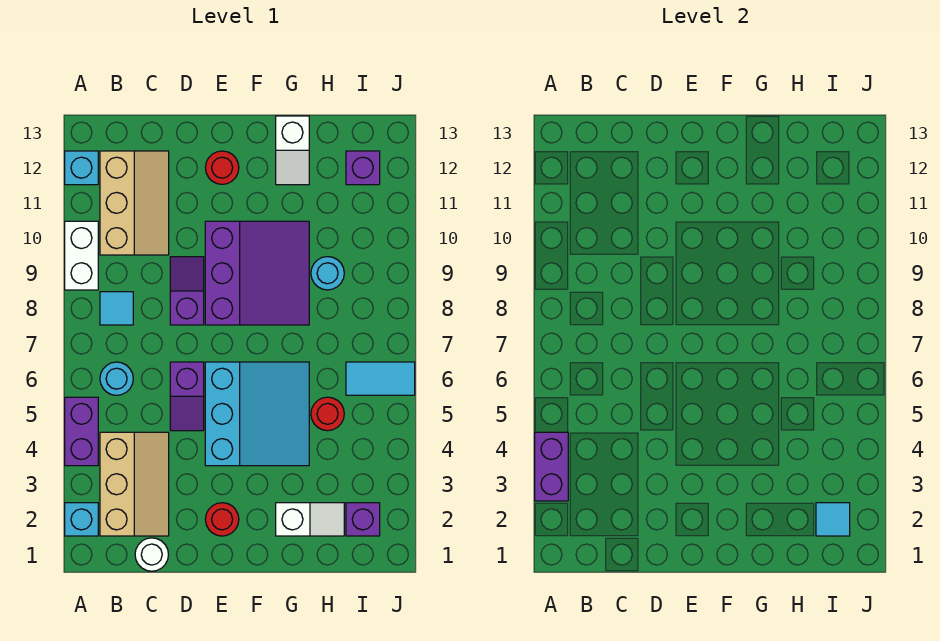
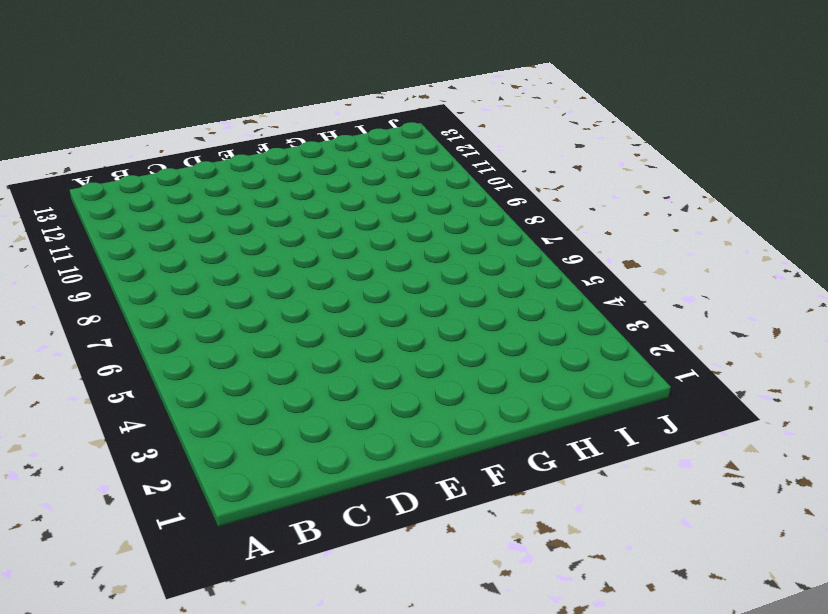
none -> cyan brick A2 level 1
none -> purple brick A4:A5 level 1
none -> white brick A9:A10 level 1

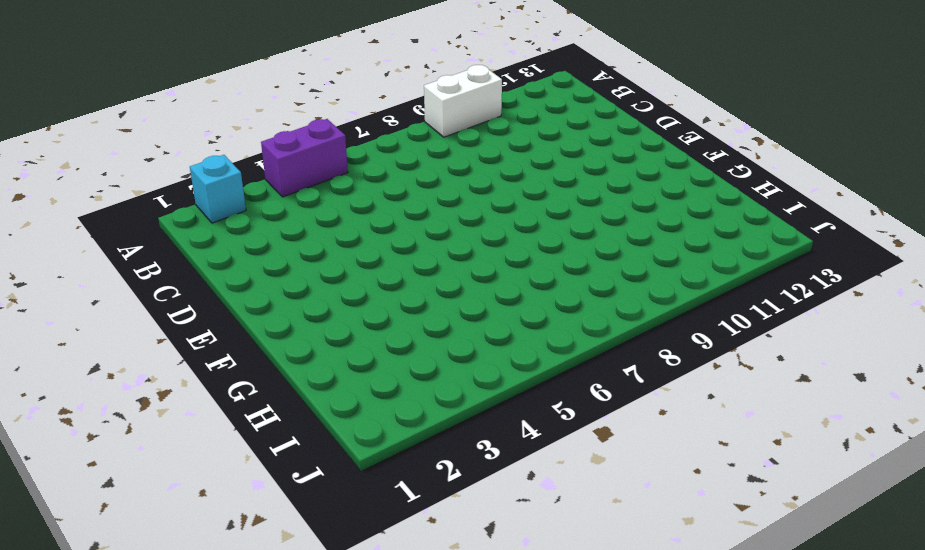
none -> cyan brick A12 level 1
none -> tan slope B2:C4 level 1 top B
none -> cyan round brick B6 level 1

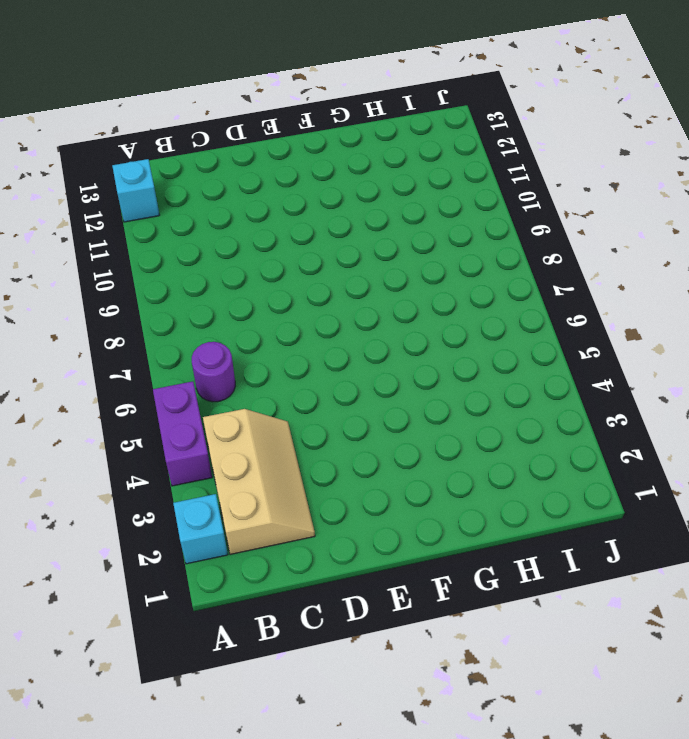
purple round brick B6 level 1 -> cyan round brick B6 level 1
none -> white brick A9:A10 level 1
none -> cyan tile B8 level 1
none -> tan slope B10:C12 level 1 top B

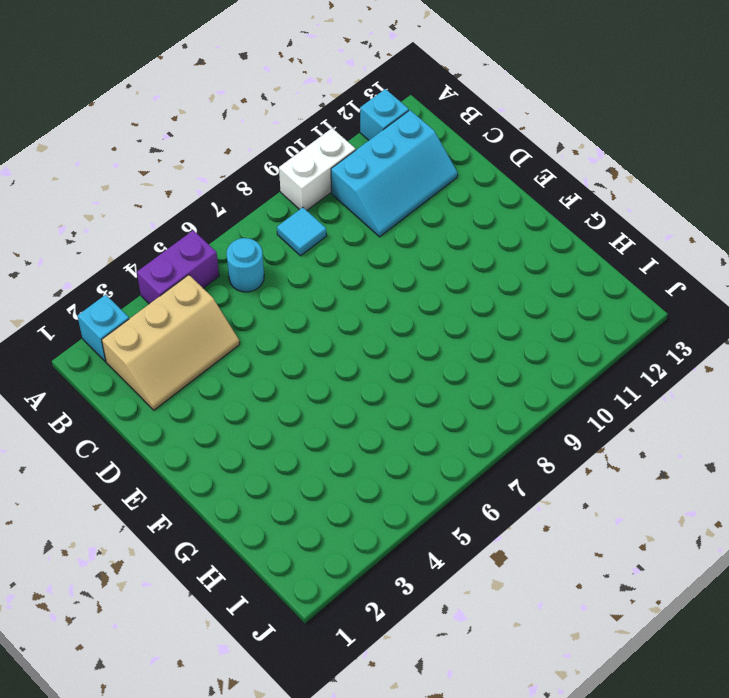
cyan slope B10:C12 level 1 top B -> tan slope B10:C12 level 1 top B
none -> white round brick C1 level 1
none -> purple slope D5:D6 level 1 top 6
none -> purple slope D8:D9 level 1 top 8

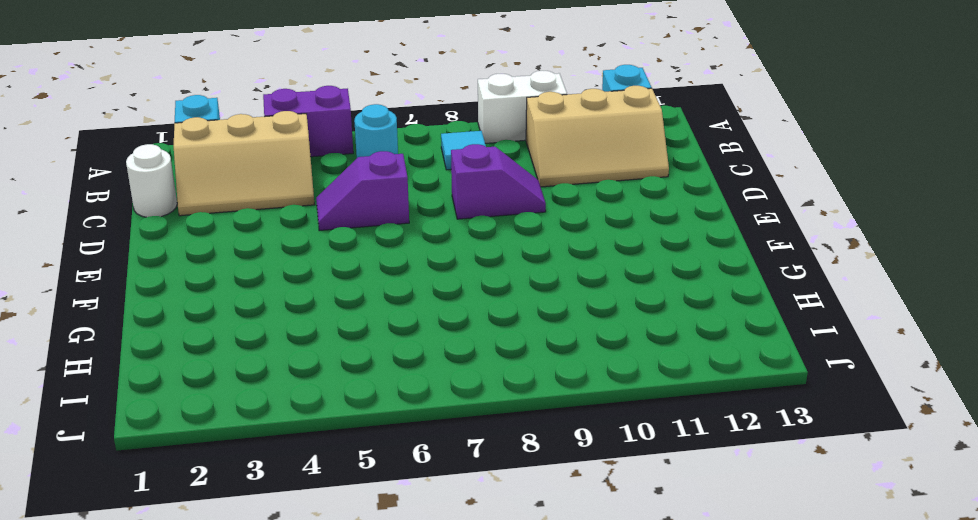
none -> red round brick E2 level 1
none -> cyan slope E4:G6 level 1 top E
none -> purple slope E8:G10 level 1 top E

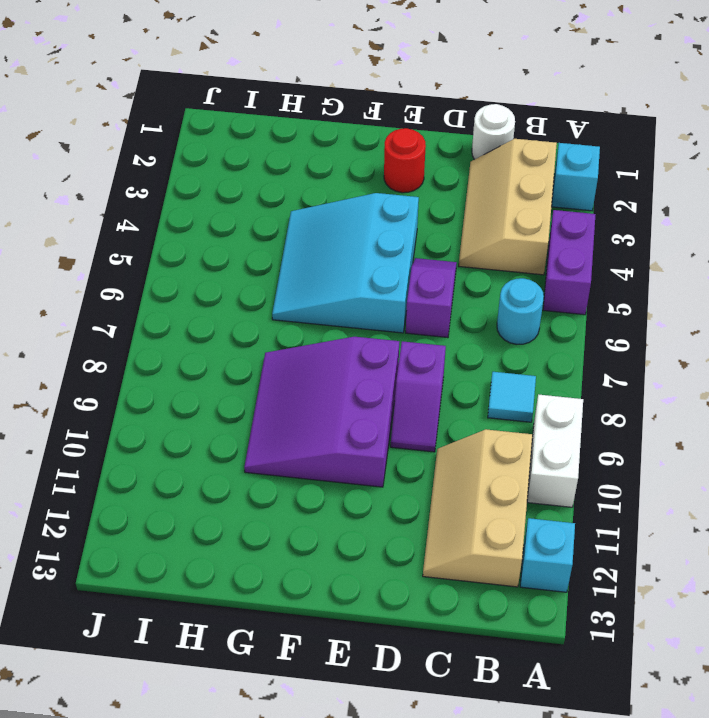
none -> red round brick E12 level 1
none -> white slope G2:H2 level 1 top G
none -> white slope G12:G13 level 1 top 13

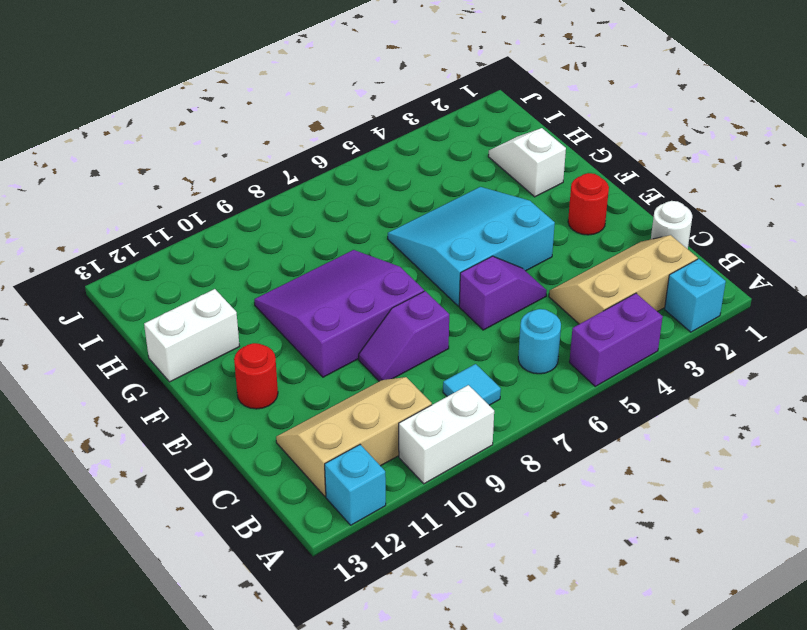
white brick G12:G13 level 1 -> white slope G12:G13 level 1 top 13
none -> red round brick H5 level 1
none -> cyan round brick H9 level 1
none -> purple brick I2 level 1

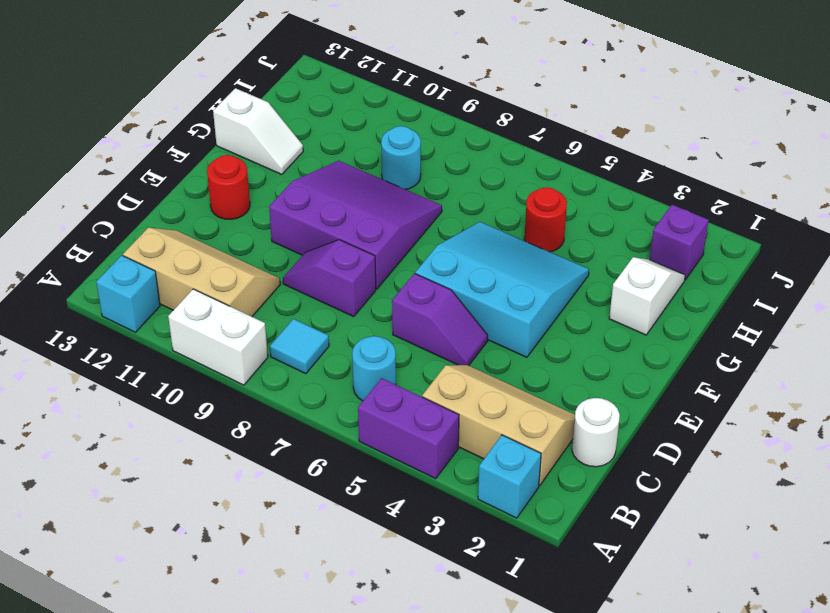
none -> red round brick E2 level 1
none -> cyan tile I6:J6 level 1
none -> purple brick I12 level 1

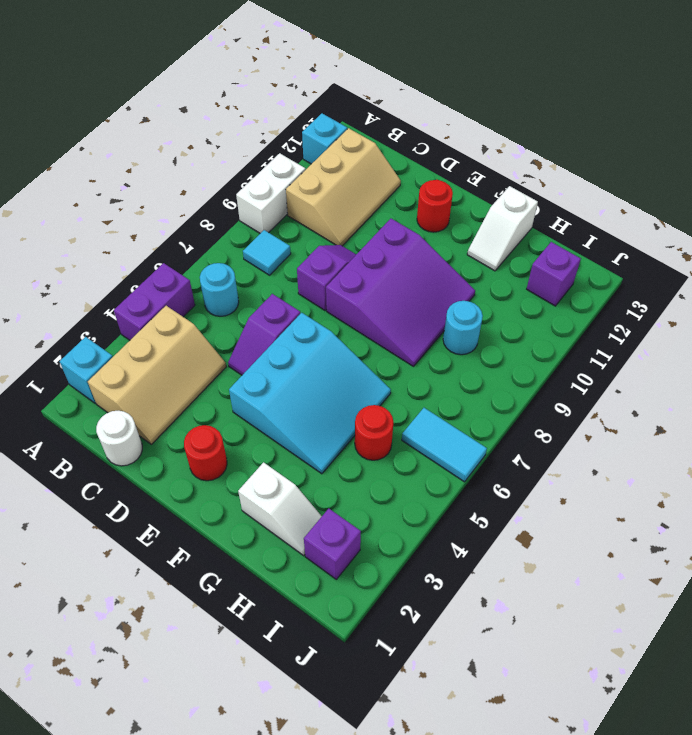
none -> purple brick A3:A4 level 2
none -> cyan tile I2 level 2

